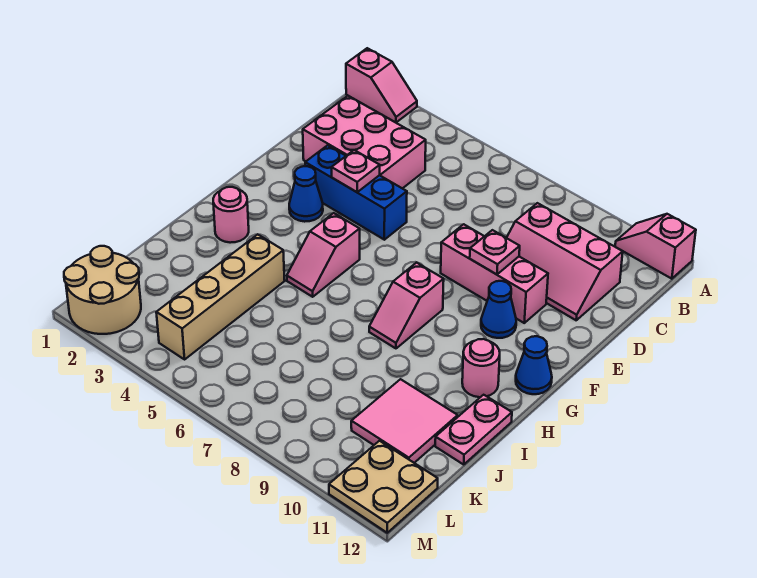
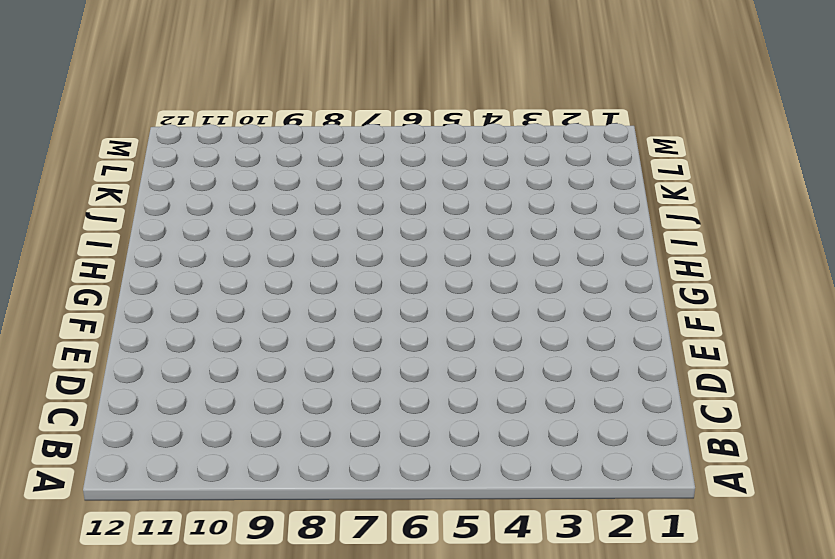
none -> pink slope A1:A2 level 1 top 1
none -> pink slope A11:A12 level 1 top 12
none -> pink brick C2:D4 level 1

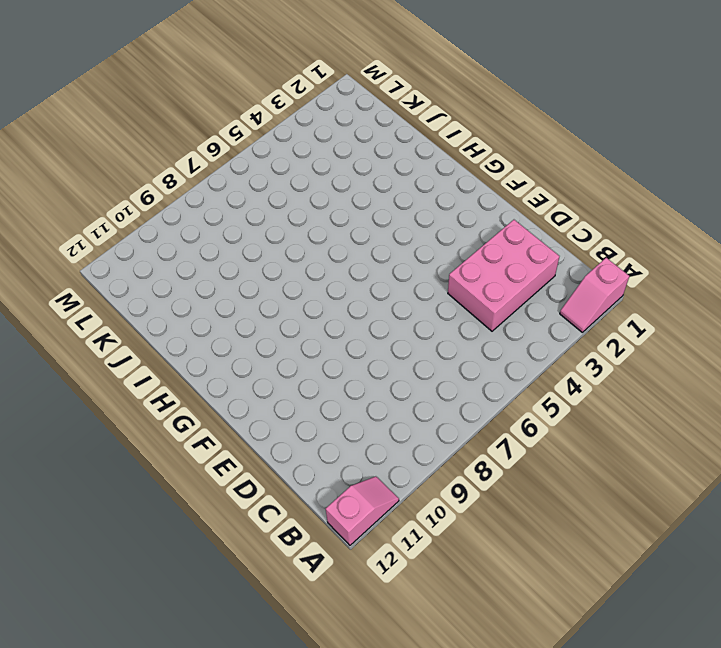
none -> pink slope C9:D11 level 1 top C
none -> blue brick E3:E5 level 1
none -> pink brick E8:E10 level 1

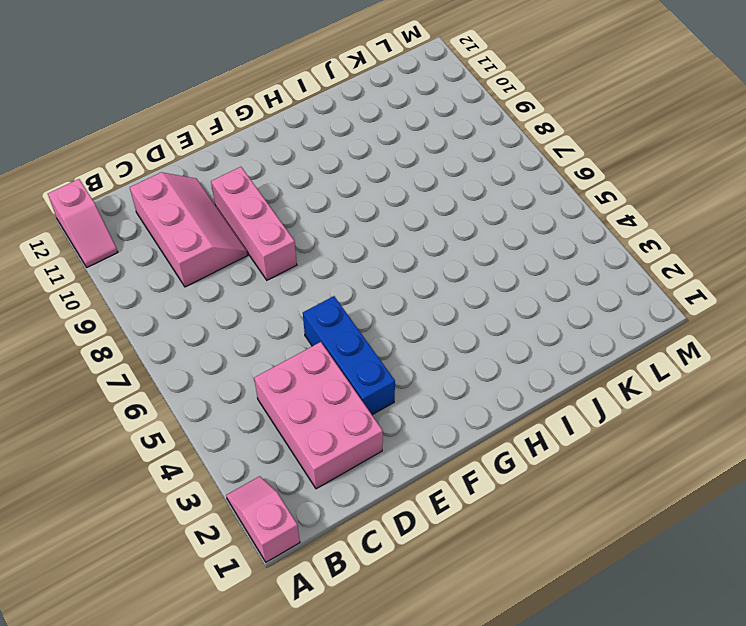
none -> blue cone F3 level 1
none -> blue cone F10 level 1
none -> pink slope G5:H5 level 1 top G

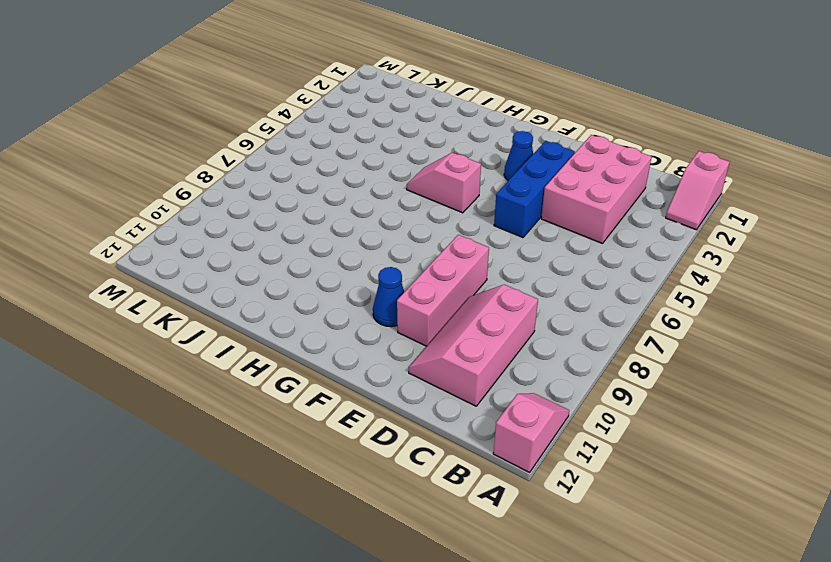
none -> pink slope G8:H8 level 1 top G
none -> blue cone G12 level 1
none -> pink round brick H2 level 1

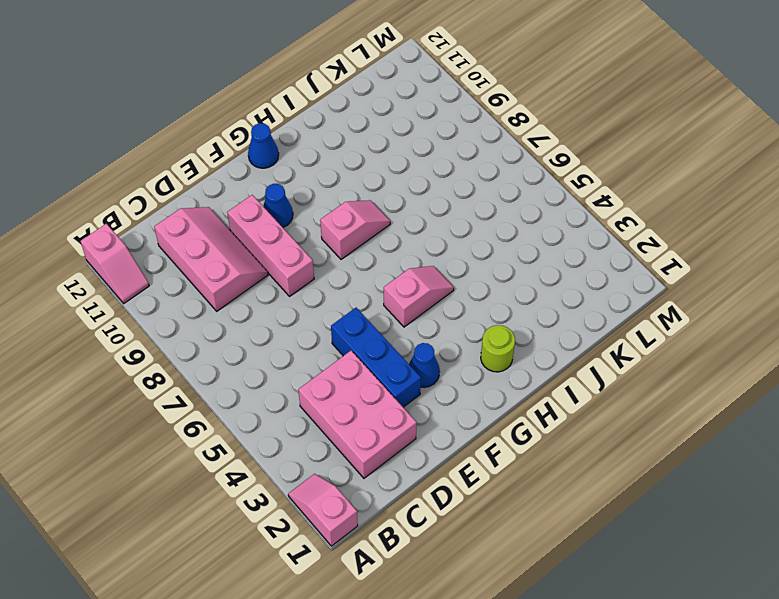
lime round brick H2 level 1 -> pink round brick H2 level 1
none -> pink round brick H11 level 1
none -> tan brick I4:L4 level 1
none -> pink plate I12:J12 level 1

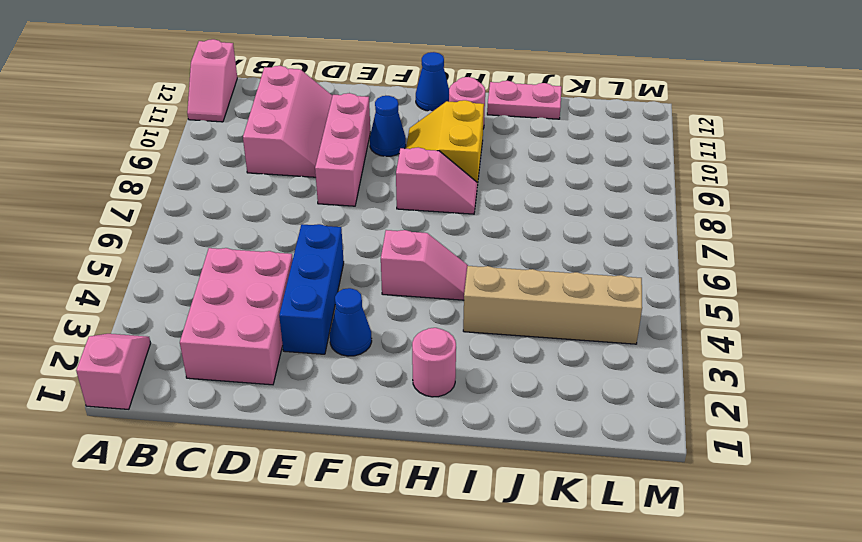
yellow slope G9:H10 level 1 top H -> none
none -> pink tile J10:K11 level 1
none -> tan round brick L1:M2 level 1
none -> tan plate L11:M12 level 1

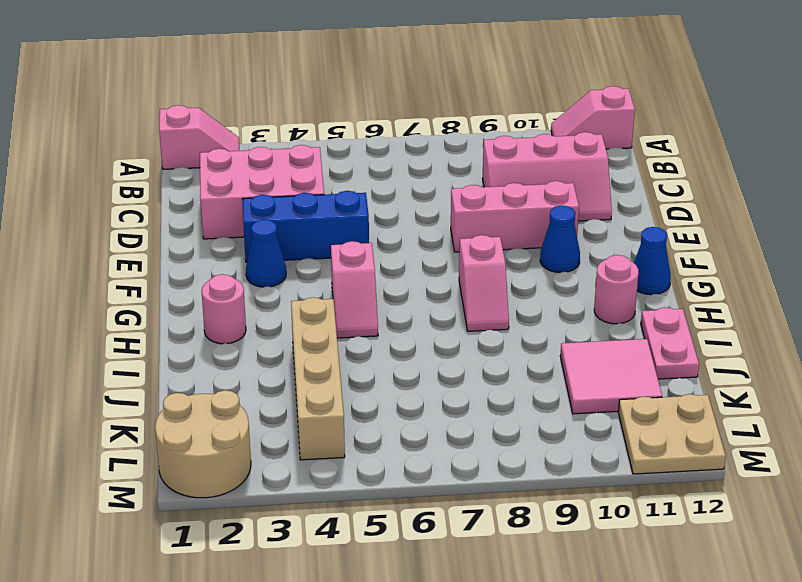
none -> pink plate E4 level 2
none -> pink plate E9 level 2

